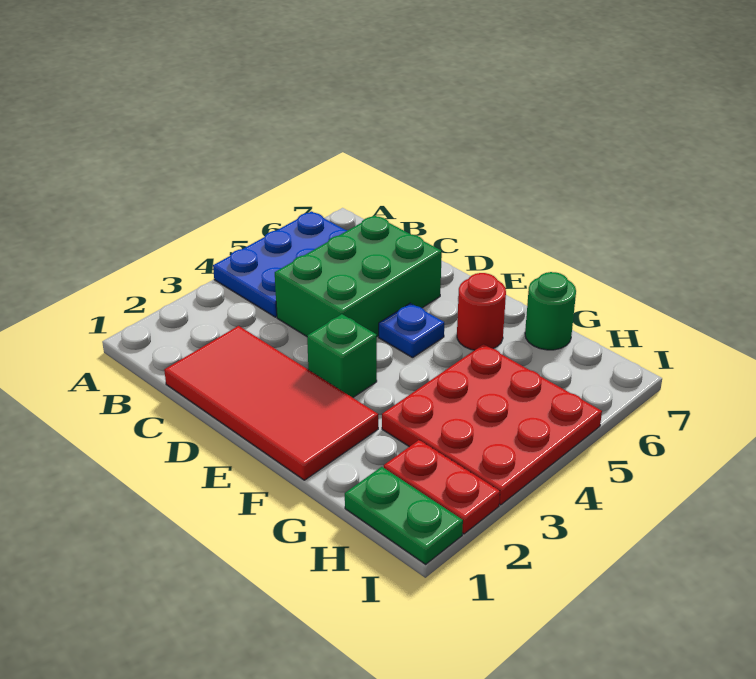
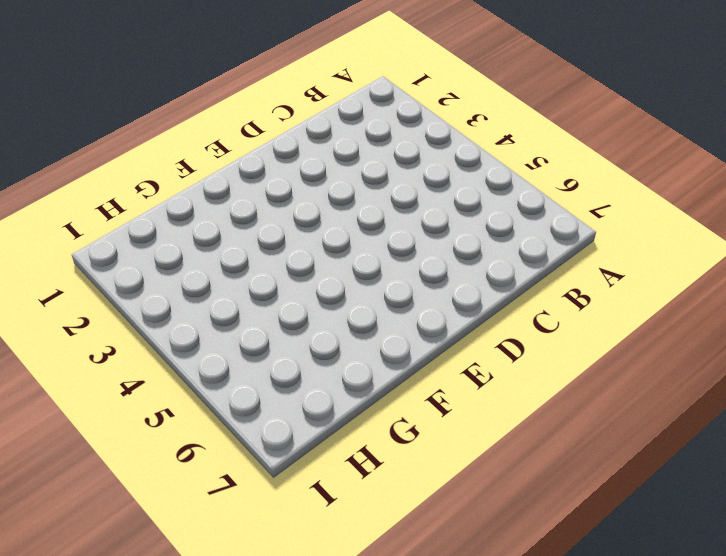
none -> blue plate A4:B6 level 1
none -> red tile C1:F2 level 1

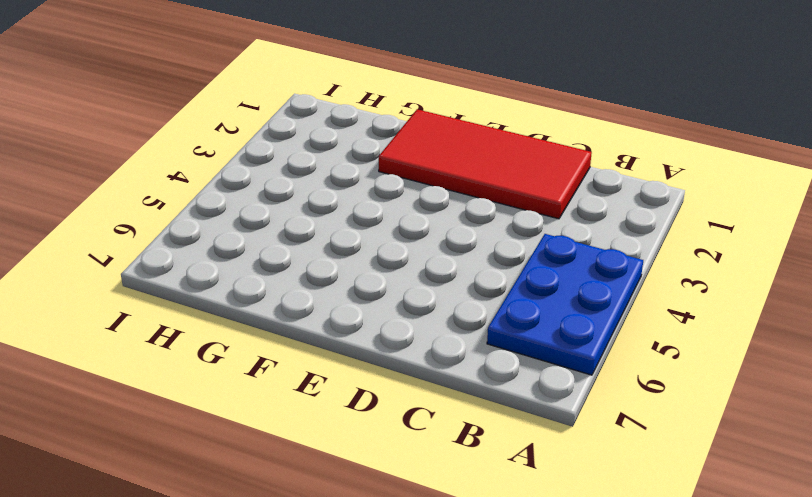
none -> green brick C4:D6 level 1
none -> green brick E3 level 1

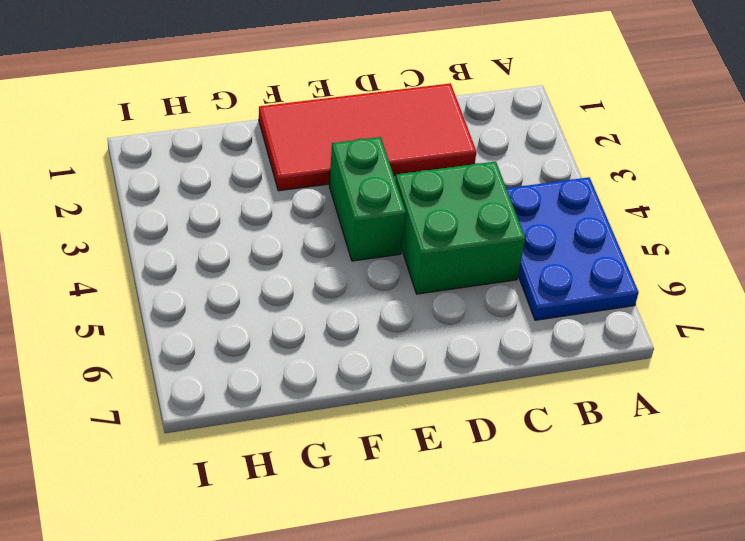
green brick C4:D5 level 1 -> green brick C4:D6 level 1
green brick E3:E4 level 1 -> green brick E3 level 1
none -> blue plate E5 level 1
none -> red round brick F6 level 1

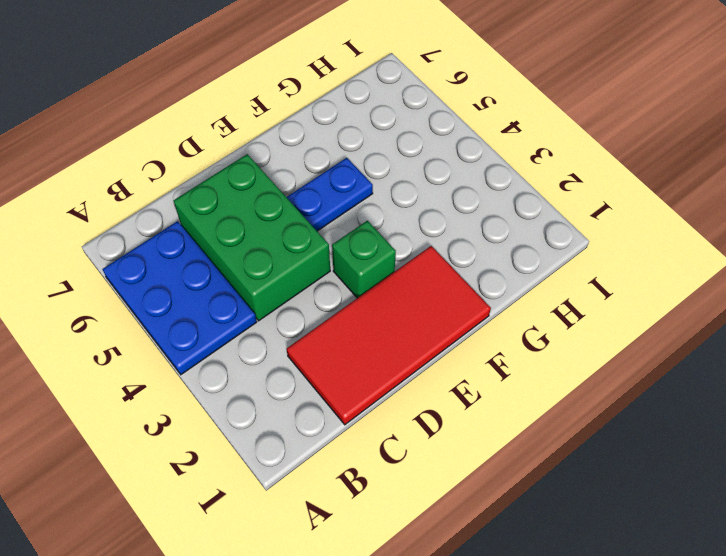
blue plate E5:F5 level 1 -> blue plate E5 level 1
none -> red round brick F6 level 1
none -> red plate G3:I5 level 1

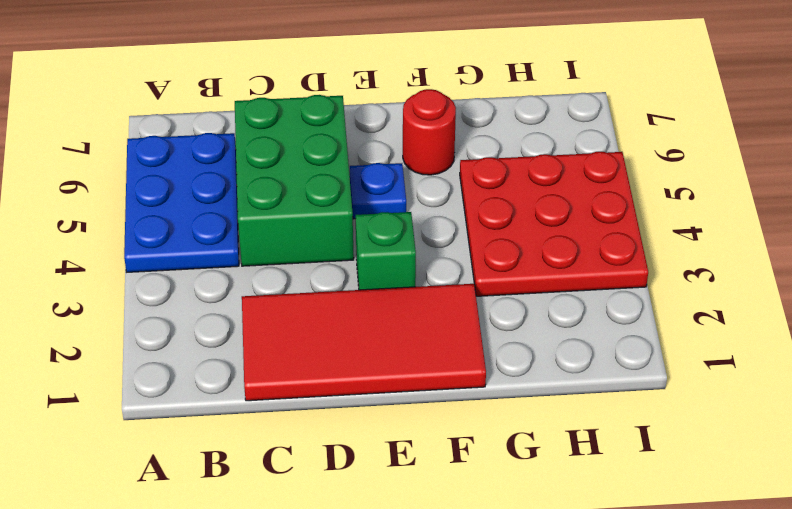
none -> green round brick G7 level 1
none -> green plate H1:I1 level 1

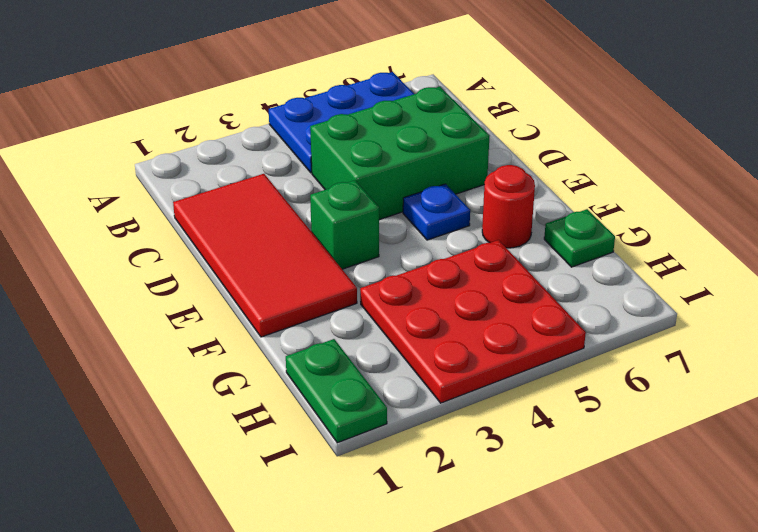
green plate G7 level 1 -> green round brick G7 level 1
none -> red plate H2:I2 level 1

